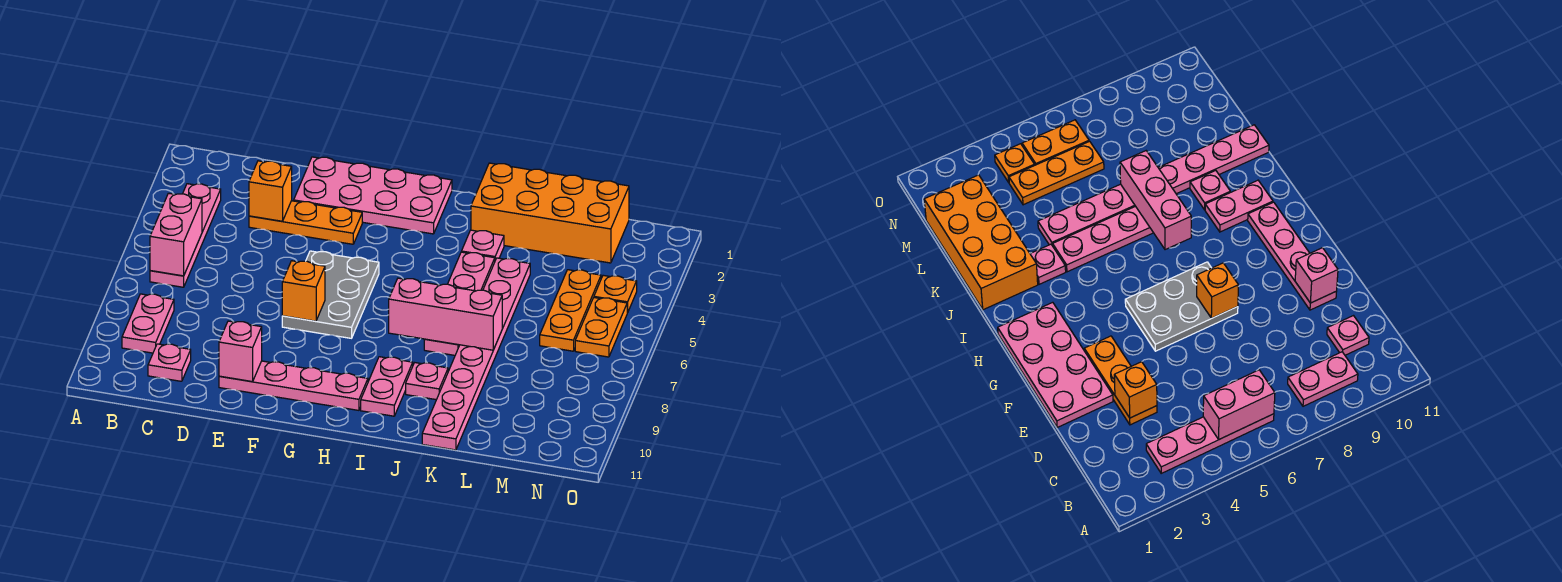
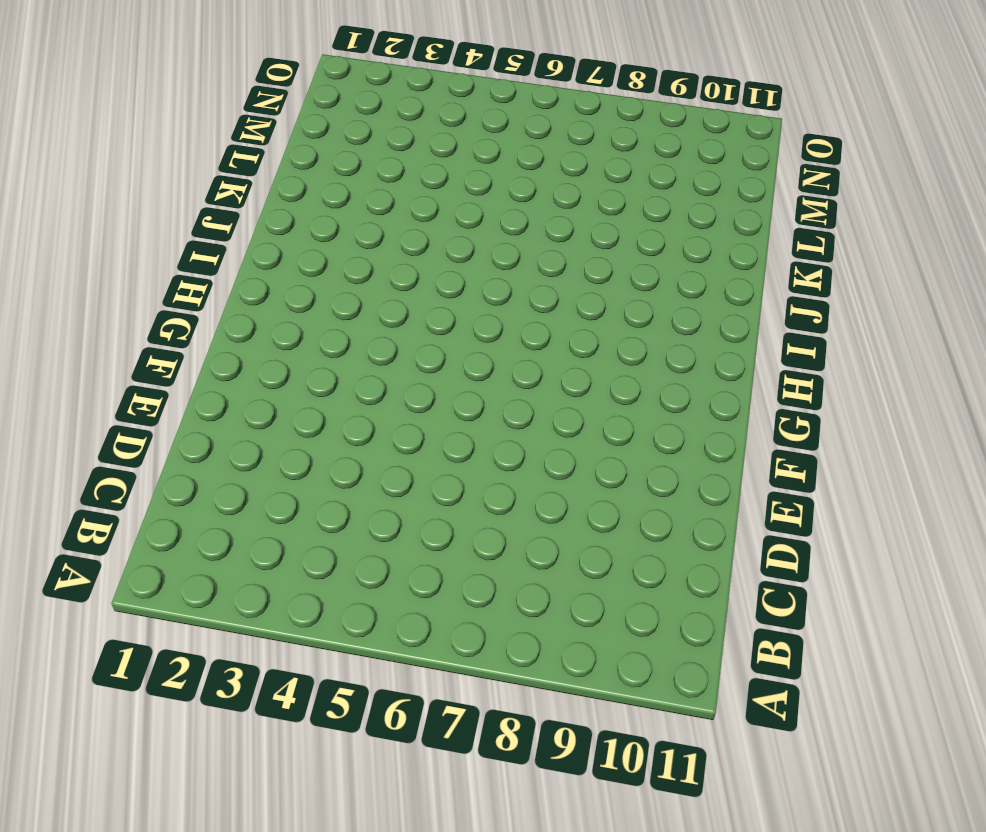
none -> pink plate B3:B6 level 1
none -> pink plate B8:B9 level 1
none -> pink plate C10 level 1

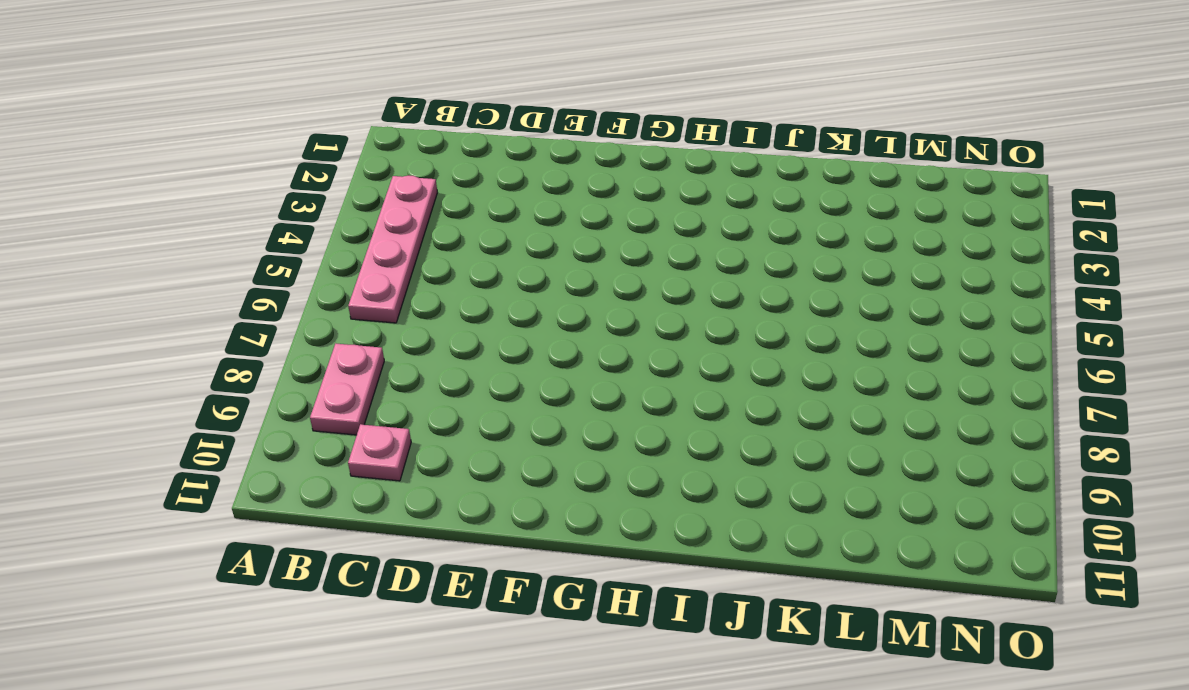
none -> orange plate D3:F3 level 1
none -> pink plate E1:H2 level 1
none -> pink plate E10:H10 level 1

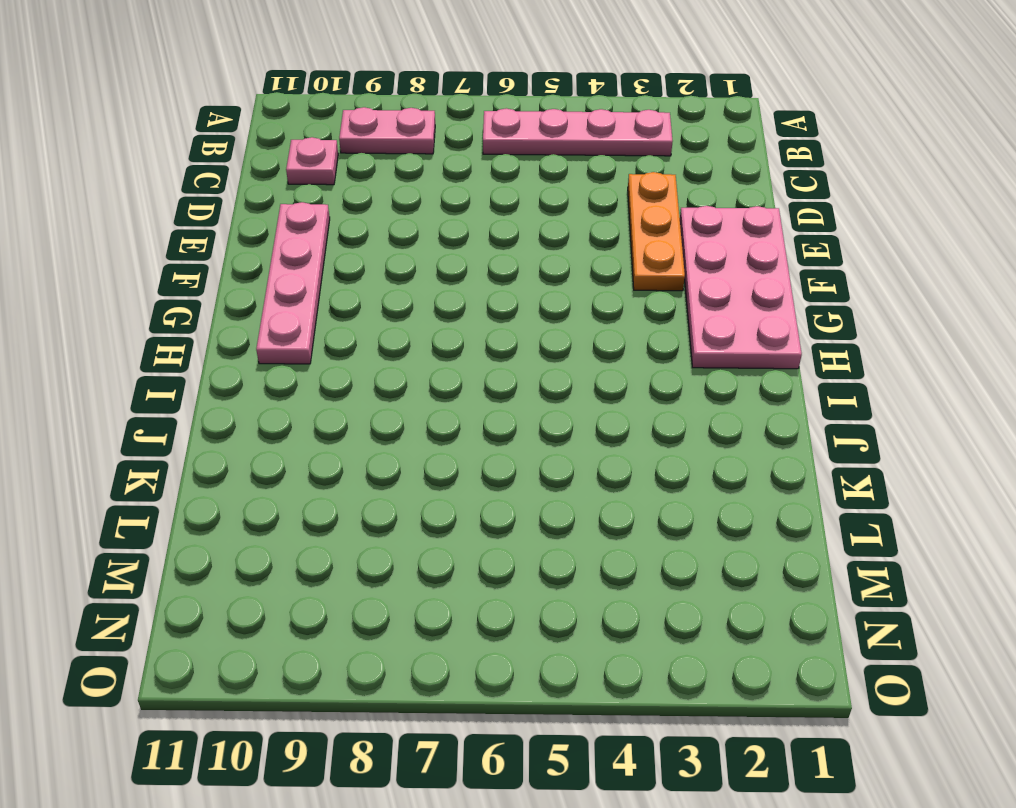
none -> grey plate F5:G7 level 1
none -> pink plate I9:I10 level 1
none -> orange brick J1:M2 level 1

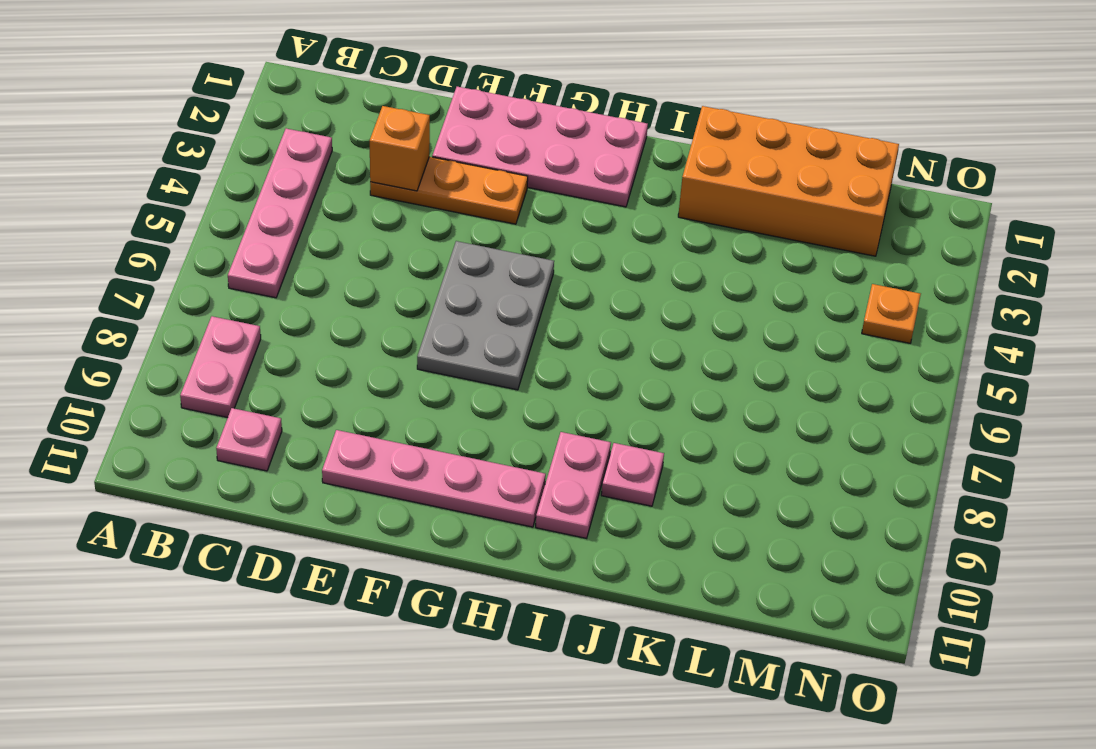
none -> pink plate J3 level 1
none -> pink plate J4:J7 level 1
none -> pink plate K4:K11 level 1

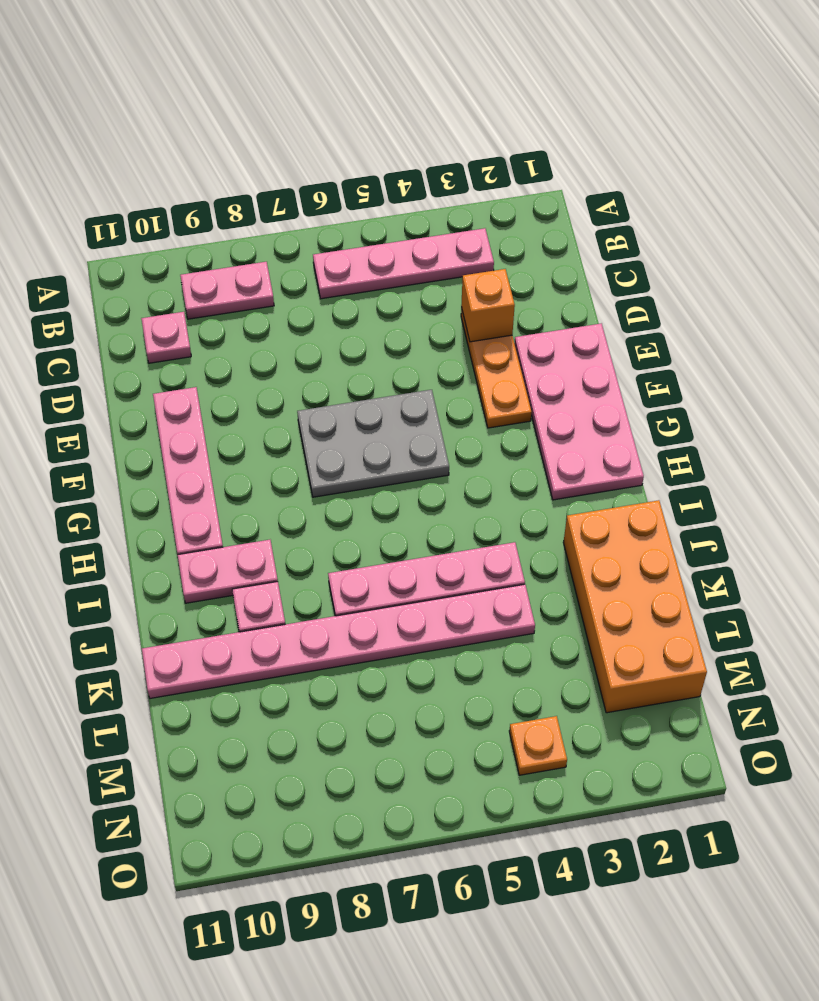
none -> pink plate J3 level 1
none -> orange plate M4:M6 level 1
none -> orange plate N5:N6 level 1

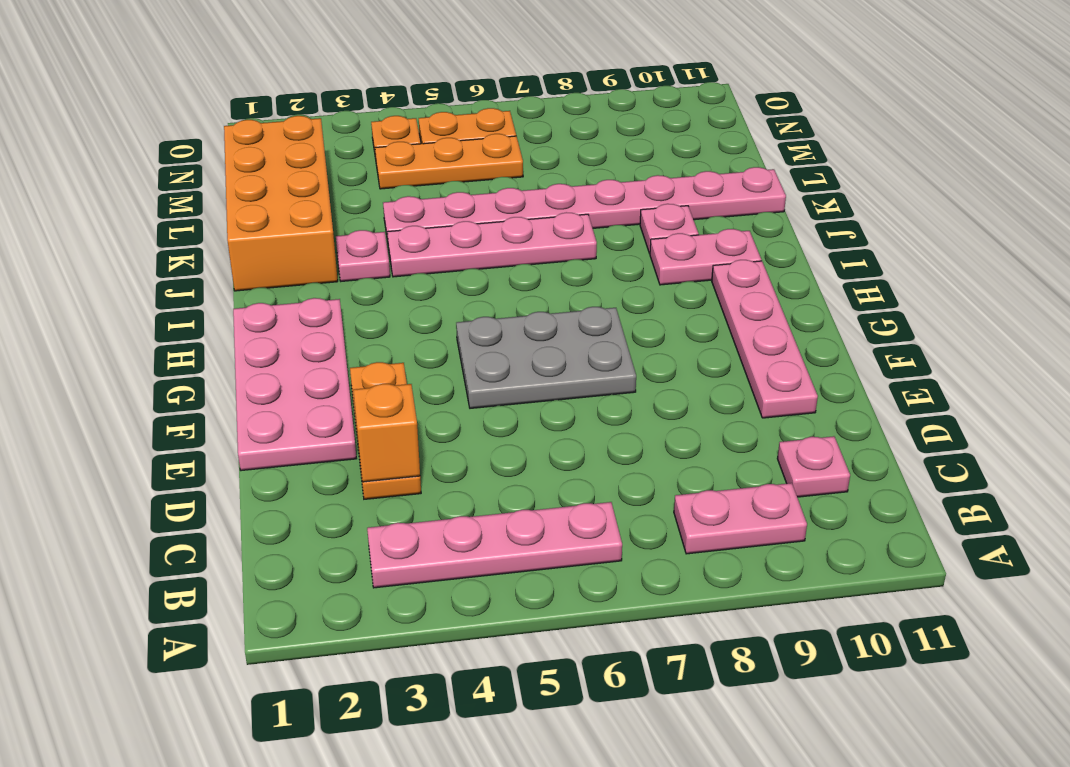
none -> pink brick B5:B6 level 2
none -> pink brick E10 level 2
none -> orange brick F7 level 2

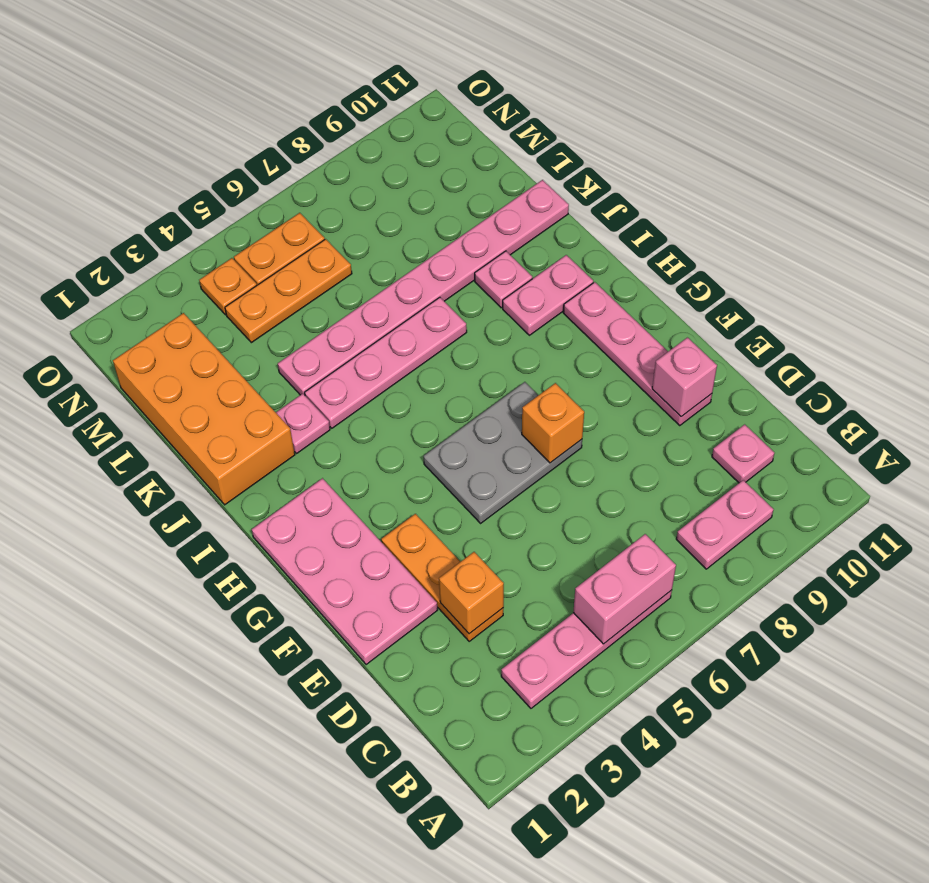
none -> pink brick I7:K7 level 2

